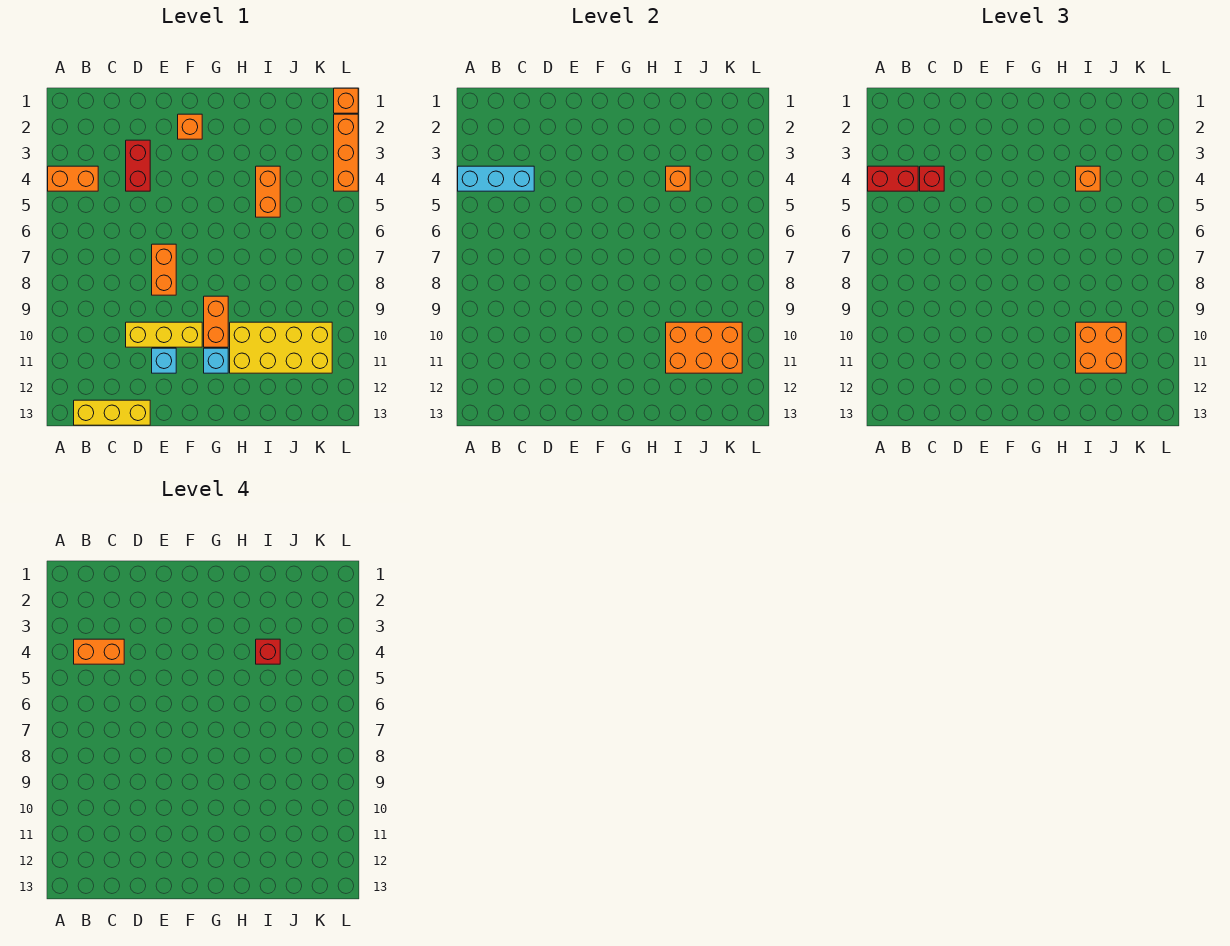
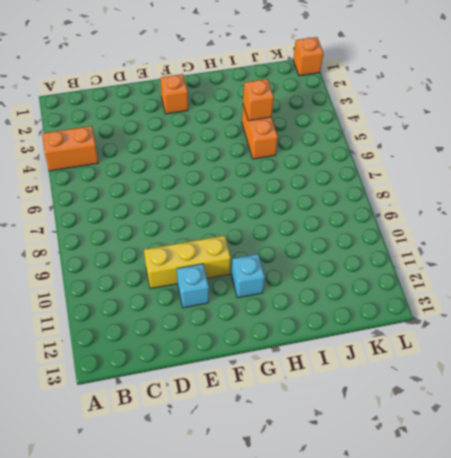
none -> yellow brick B13:D13 level 1
none -> red brick D3:D4 level 1
none -> orange brick E7:E8 level 1

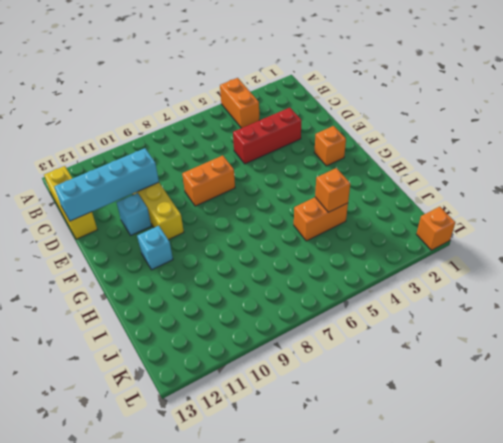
red brick D3:D5 level 1 -> red brick D3:D4 level 1
cyan brick D10:D13 level 2 -> none
none -> orange brick G9:G10 level 1
none -> yellow brick H10:K11 level 1
none -> orange brick L2:L4 level 1

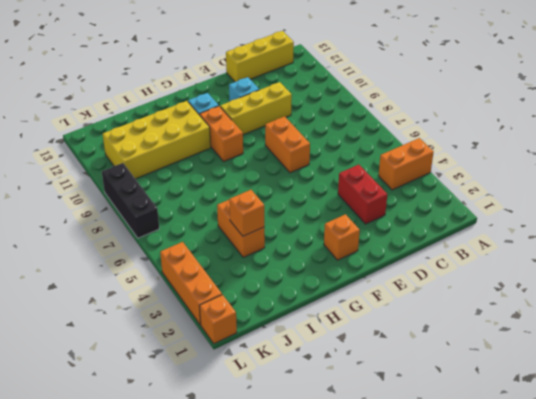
black brick L7:L9 level 1 -> none
none -> cyan brick A4:C4 level 2
none -> orange brick I10:K11 level 2
none -> red brick A4:B4 level 3

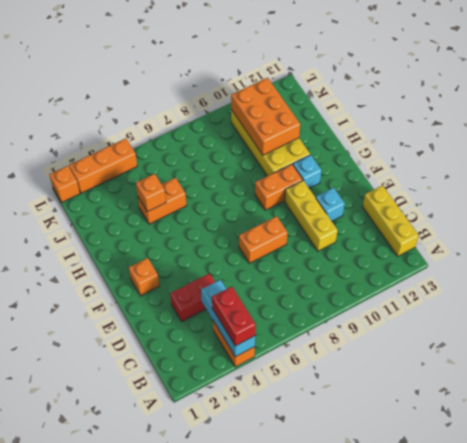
none -> red brick C4 level 3
none -> orange brick I4 level 3
none -> orange brick I10:J11 level 3

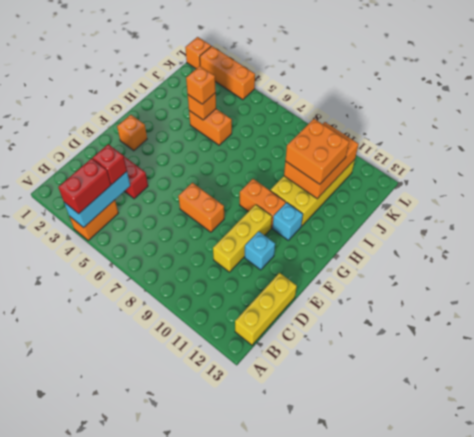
none -> orange brick B4:C4 level 4
none -> red brick I4 level 4

